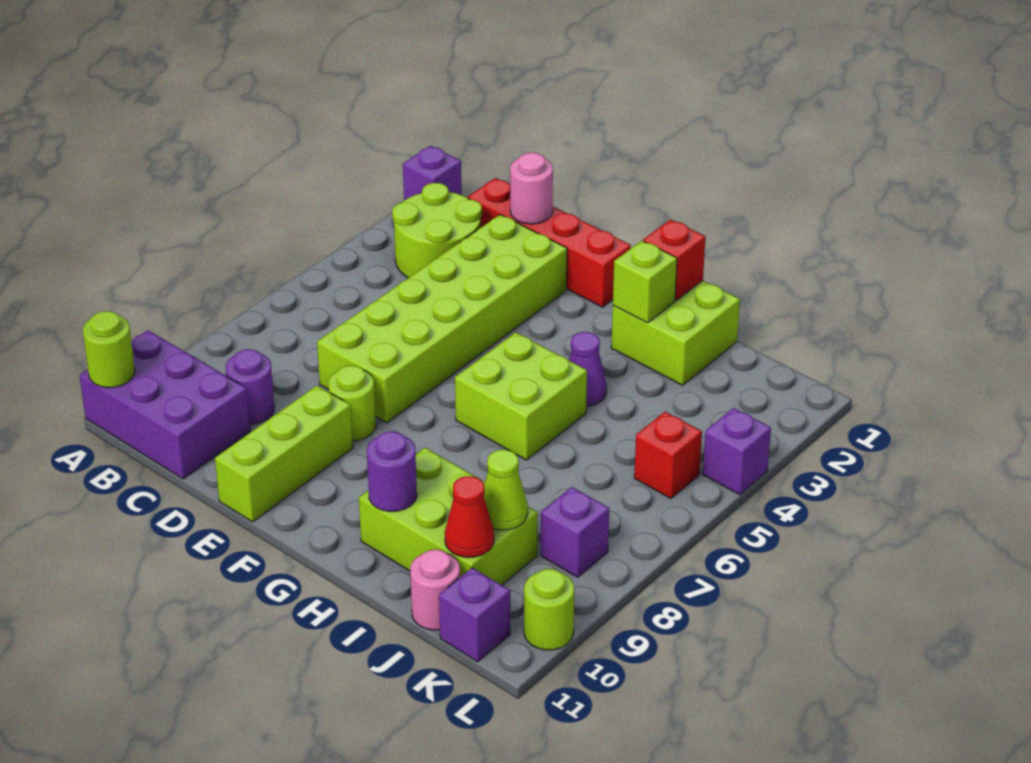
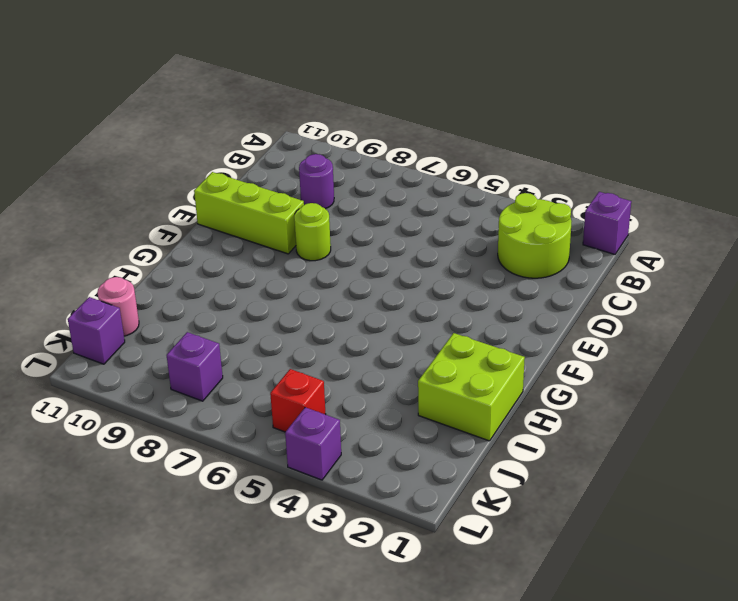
none -> purple brick A10:C11 level 1
none -> red brick C1:F1 level 1
none -> lime brick D2:E7 level 1

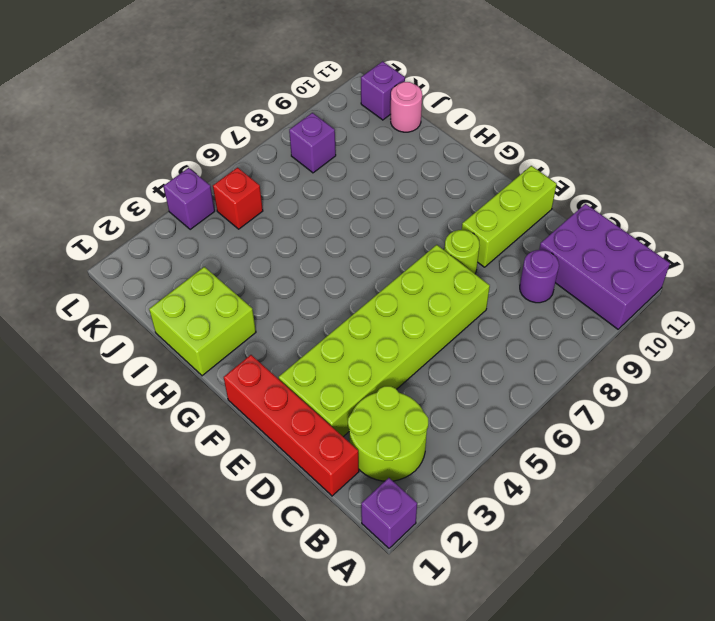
none -> lime brick G5:H6 level 1
none -> purple cone H4 level 1
none -> lime brick H9:J10 level 1

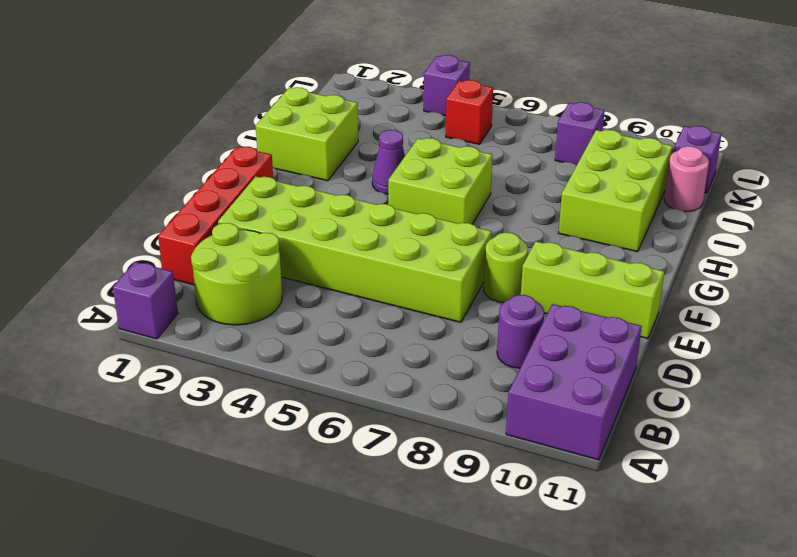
none -> lime round brick L10 level 1
none -> lime round brick A11 level 2
none -> pink round brick D1 level 2

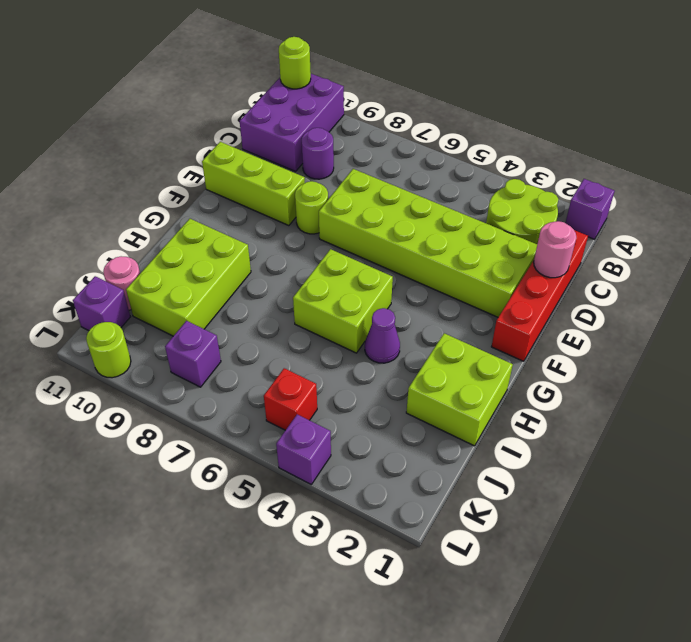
none -> red brick H1 level 2
none -> lime brick H2 level 2
none -> purple round brick H10 level 2

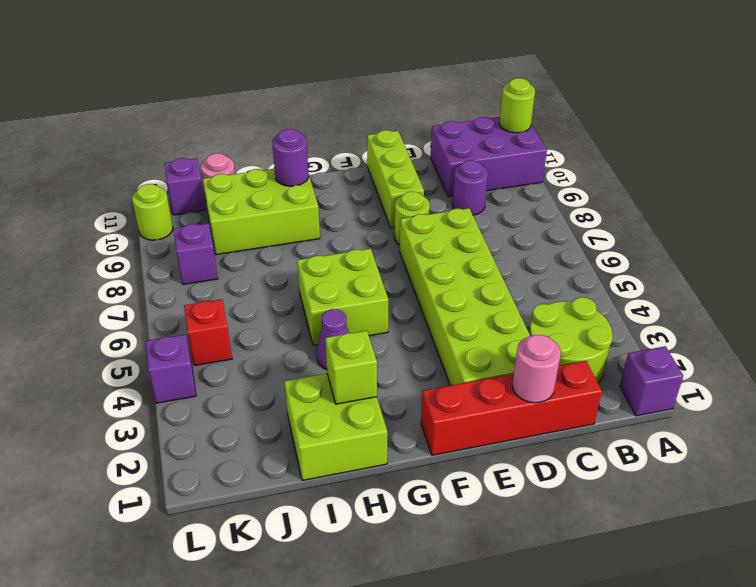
none -> red brick H1 level 2
none -> lime cone J9 level 2
none -> red cone J10 level 2

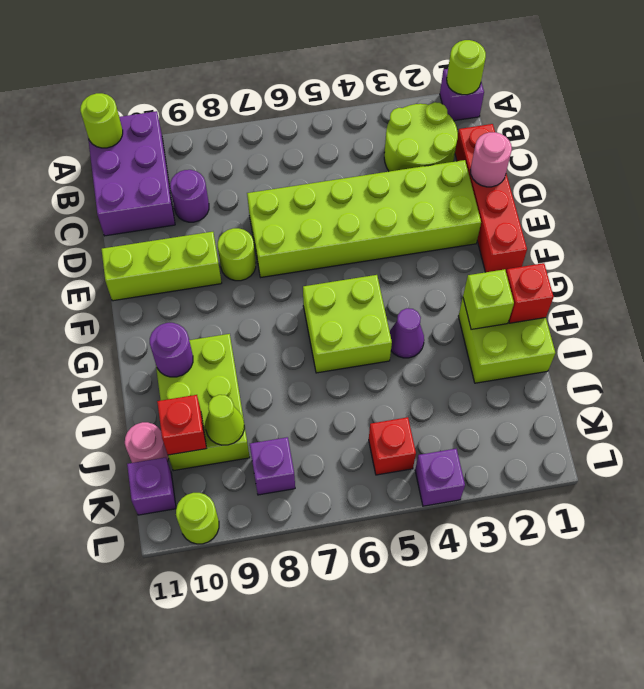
lime round brick A1 level 2 -> none
red brick J10 level 2 -> red cone J10 level 2

